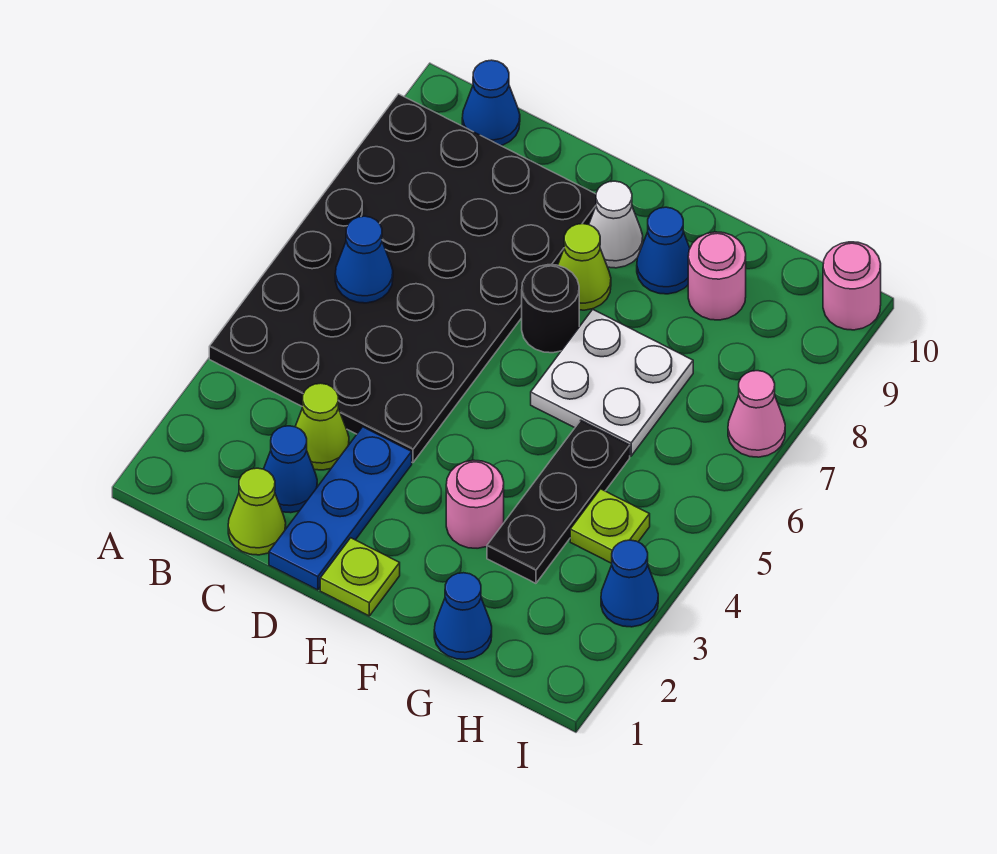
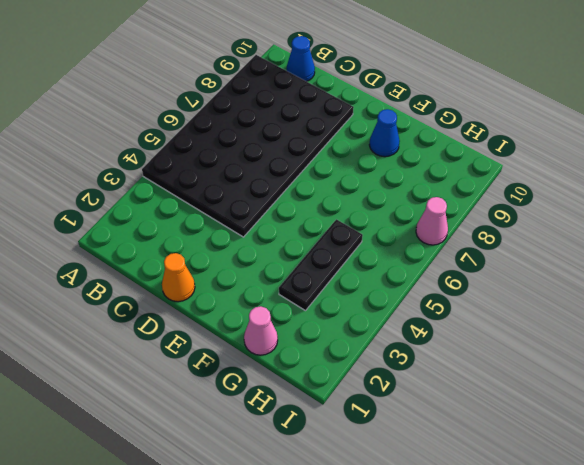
orange cone D1 level 1 -> blue plate D1:D3 level 1
pink cone G1 level 1 -> blue cone G1 level 1
none -> lime cone C1 level 1
none -> blue cone C2 level 1
none -> lime cone C3 level 1

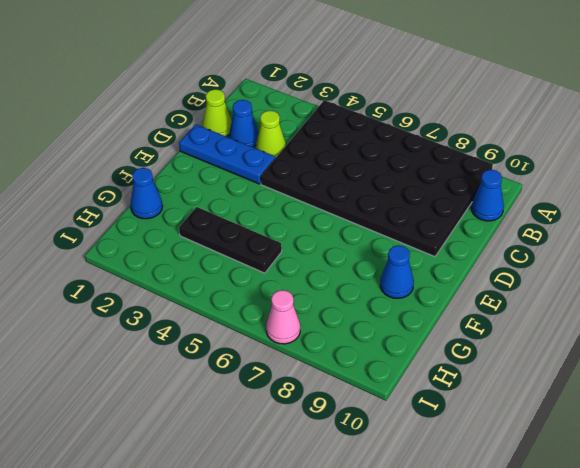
none -> lime plate E1 level 1
none -> black round brick E7 level 1
none -> lime cone E8 level 1

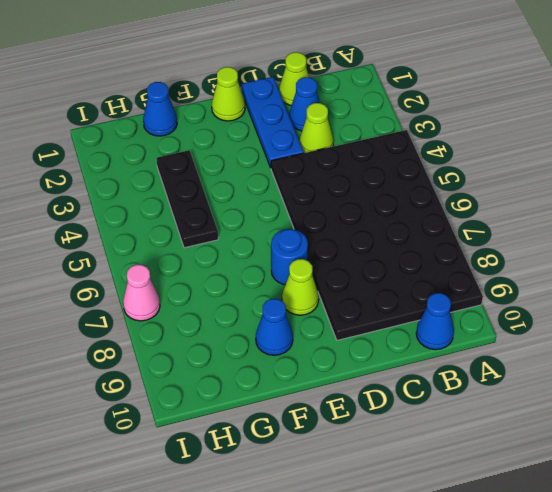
lime cone E1 level 1 -> lime plate E1 level 1
blue round brick E7 level 1 -> black round brick E7 level 1
none -> white cone E9 level 1
none -> pink round brick F3 level 1
none -> white plate F6:G7 level 1

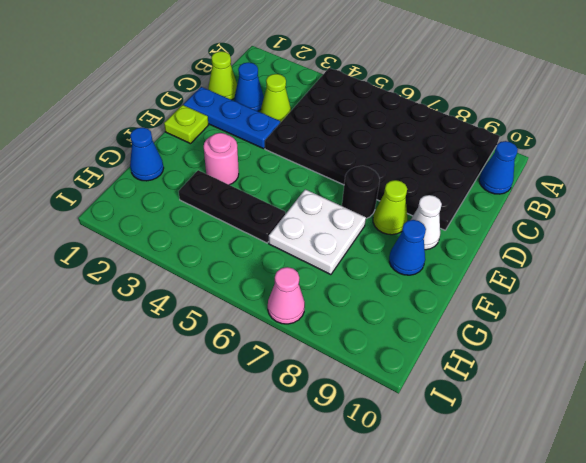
none -> pink round brick G9 level 1
none -> lime plate H4 level 1
none -> blue cone I3 level 1

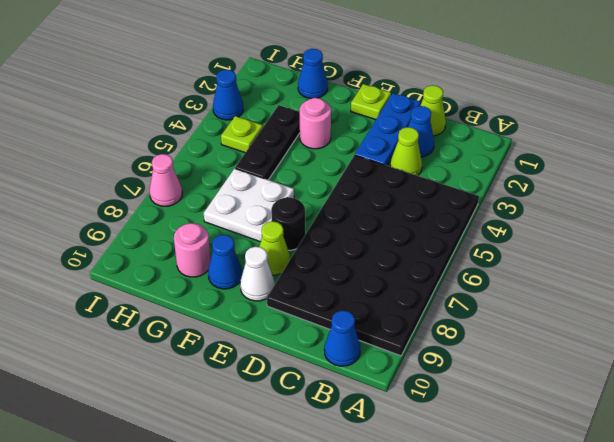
none -> pink round brick I10 level 1
none -> blue cone B6 level 2

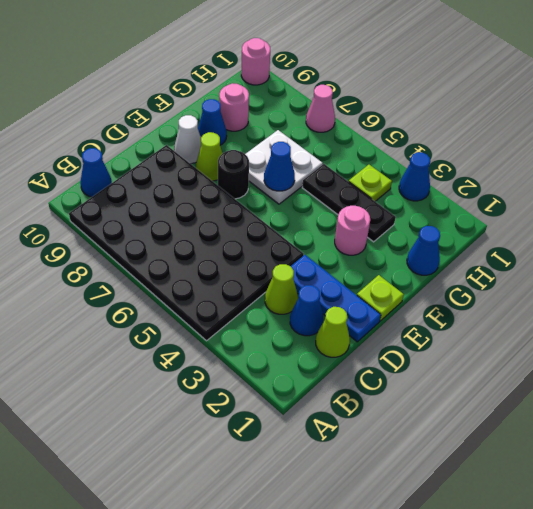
blue cone F6 level 2 -> blue cone B6 level 2

